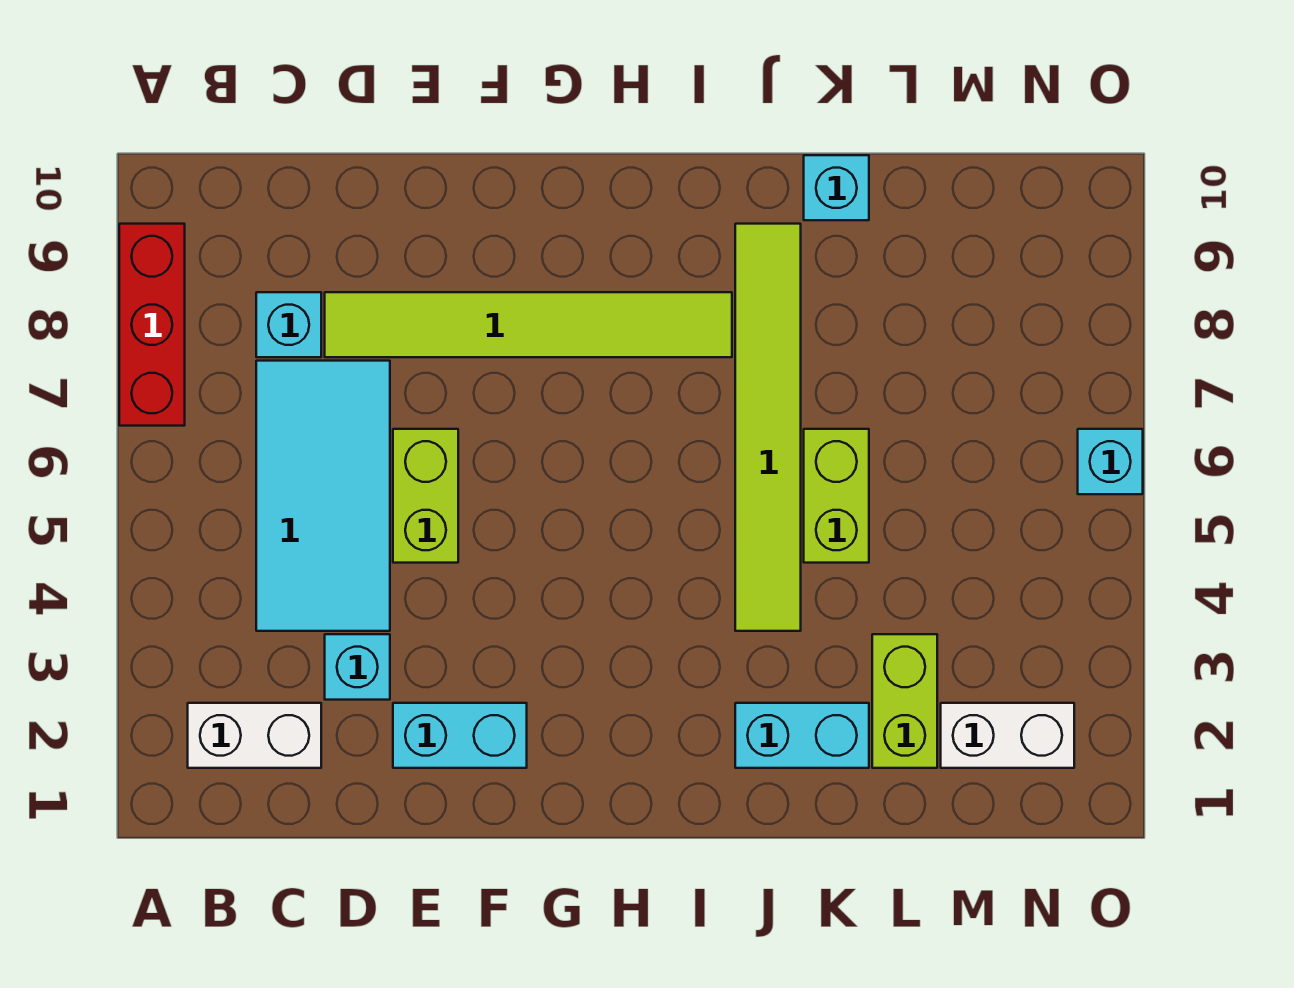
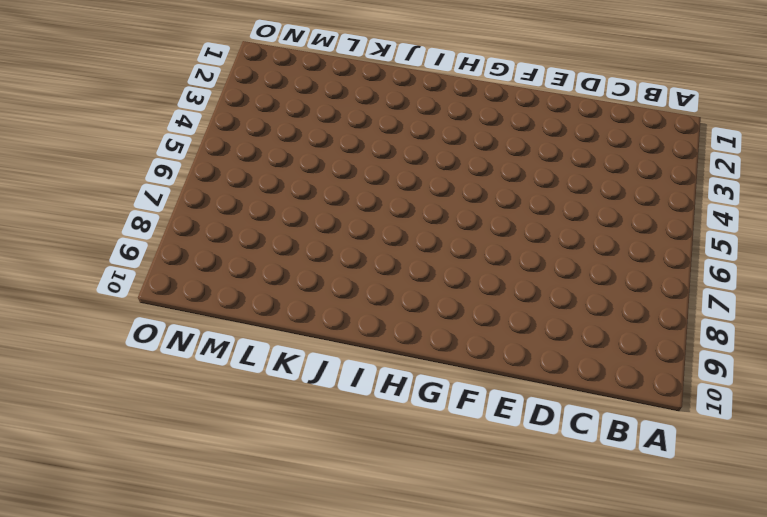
none -> red brick A7:A9 level 1
none -> white brick B2:C2 level 1
none -> cyan tile C4:D7 level 1

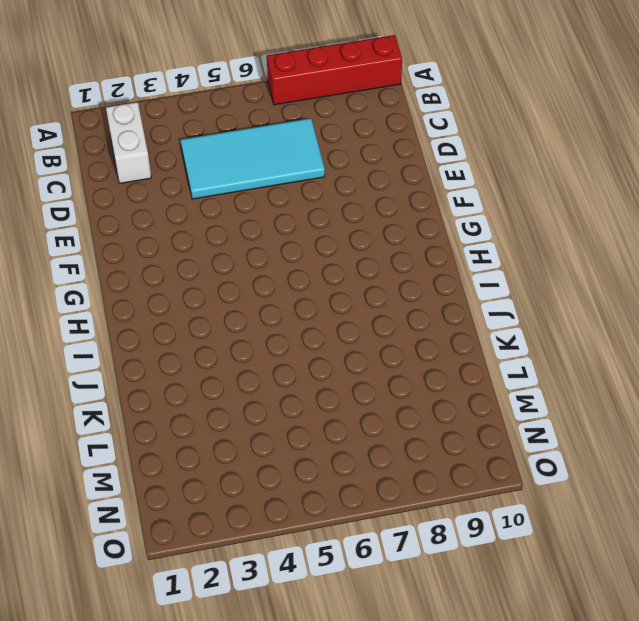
red brick A7:A10 level 1 -> red brick A7:A9 level 1
none -> cyan brick C8 level 1
none -> cyan brick D3 level 1
none -> lime tile D8:I8 level 1

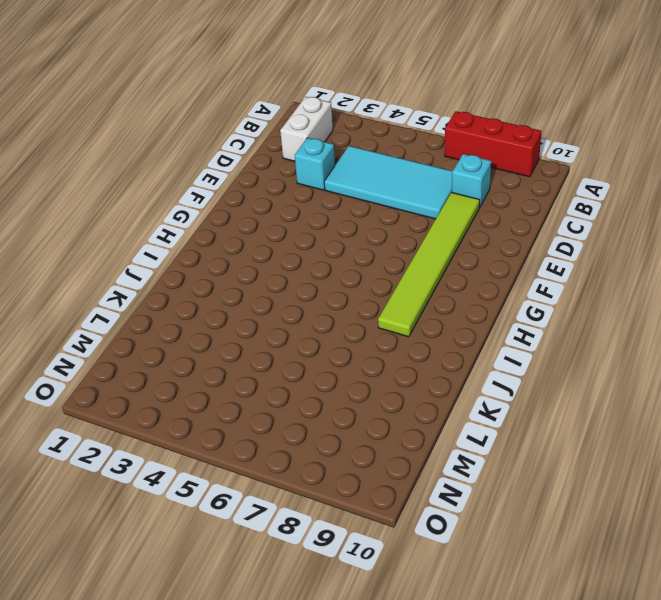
none -> cyan brick E2:F2 level 1
none -> lime brick E5:E6 level 1
none -> cyan brick J2:K2 level 1

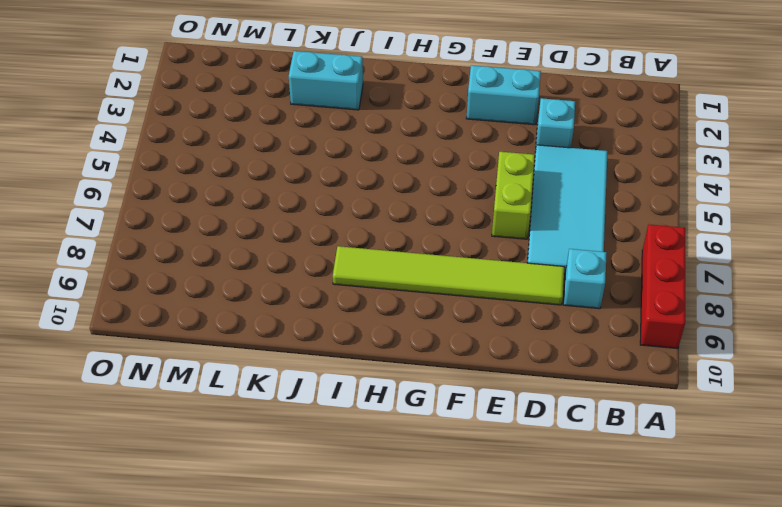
none -> white brick B2:C2 level 1
none -> lime tile J4:J9 level 1
none -> lime brick K5:K6 level 1

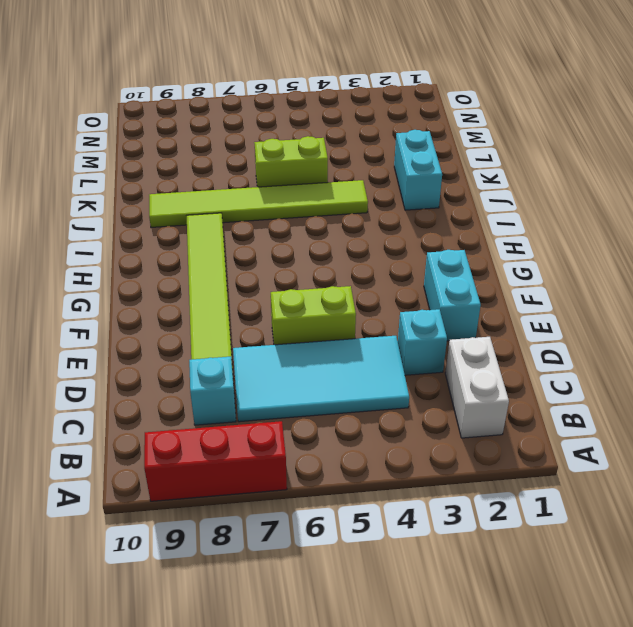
none -> cyan brick K10 level 1
none -> lime brick L2:L3 level 1
none -> white brick M2:N2 level 1

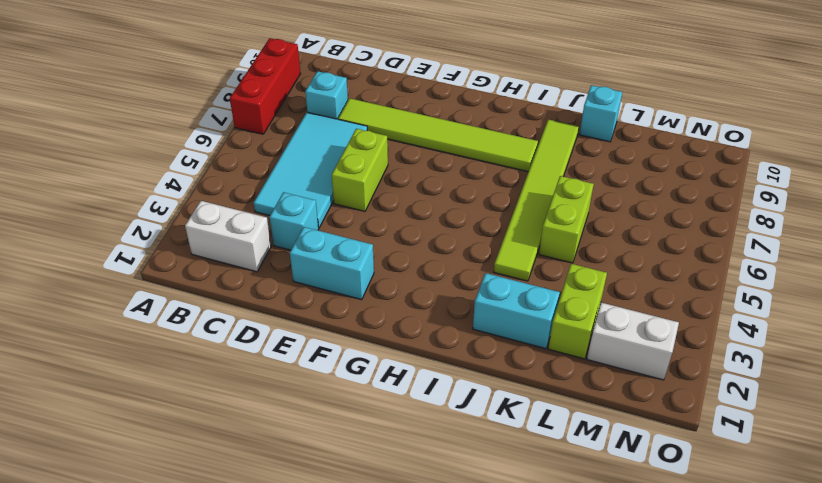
none -> cyan brick O6 level 1

